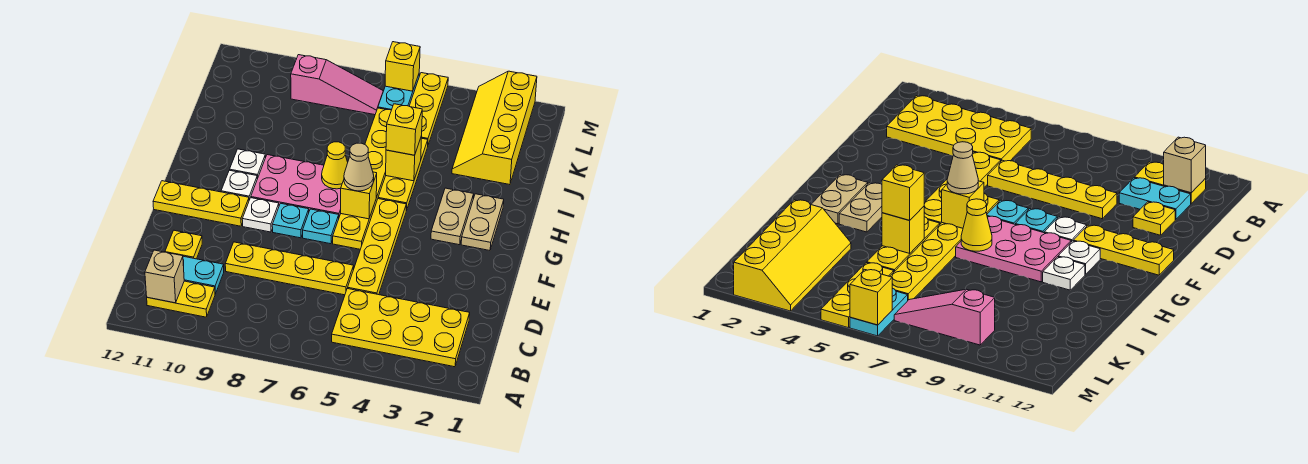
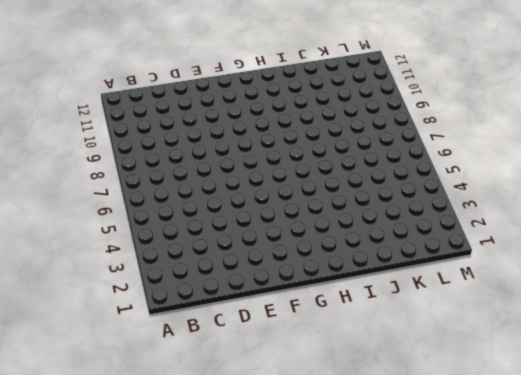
none -> yellow plate B2:C5 level 1
none -> yellow plate B10:B11 level 1
none -> cyan plate C10:C11 level 1

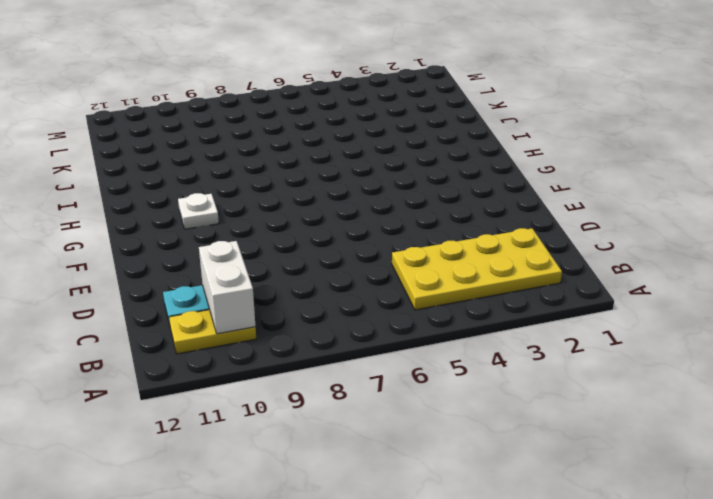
white brick B10:C10 level 2 -> none
none -> yellow plate D5:G5 level 1
none -> yellow plate D6:D9 level 1
none -> yellow plate D11 level 1

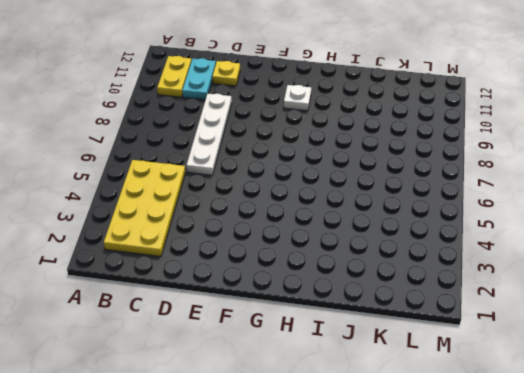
white plate D6:D9 level 1 -> yellow plate D6:D9 level 1
none -> yellow plate D5:G5 level 1
none -> yellow plate F6:K6 level 1
none -> cyan plate F7 level 1

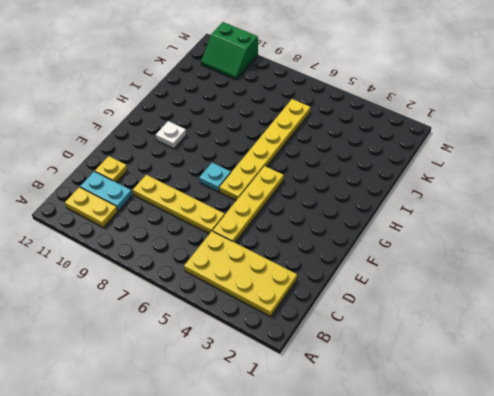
green slope L10:M11 level 1 top M -> none
none -> cyan plate F8 level 1
none -> white plate F9 level 1
none -> yellow plate F10:F12 level 1

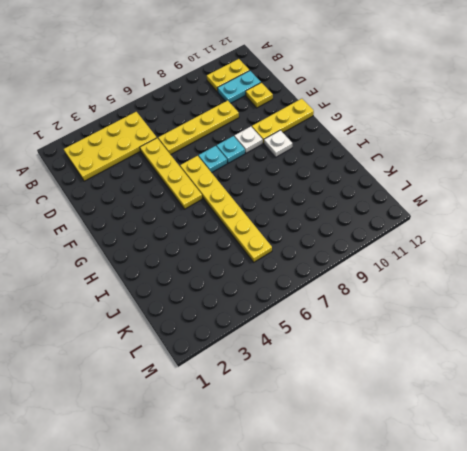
none -> tan plate G2:H2 level 1
none -> tan plate G3:H3 level 1
none -> pink plate G7:H9 level 1

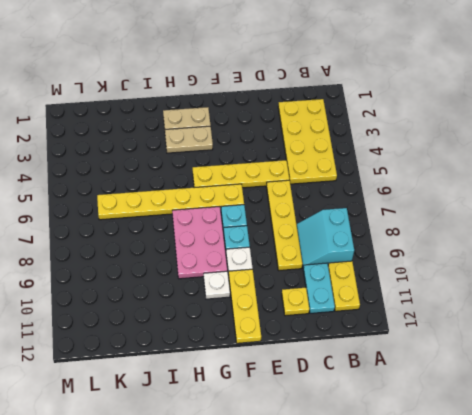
cyan slope B8:C9 level 1 top B -> none
none -> yellow plate H5:J5 level 1
none -> white plate H10 level 1
none -> yellow slope J2:M3 level 1 top 2

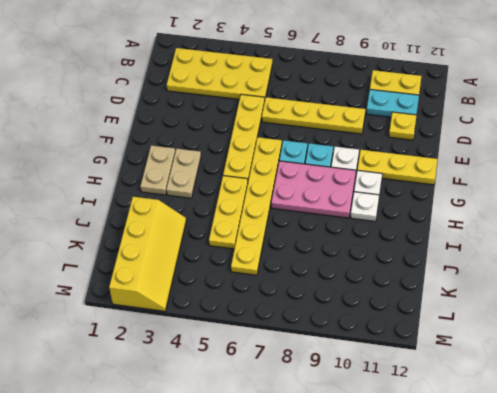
none -> yellow plate K5:M5 level 1
none -> cyan plate L6:M6 level 1
none -> pink slope L7:L9 level 1 top 9

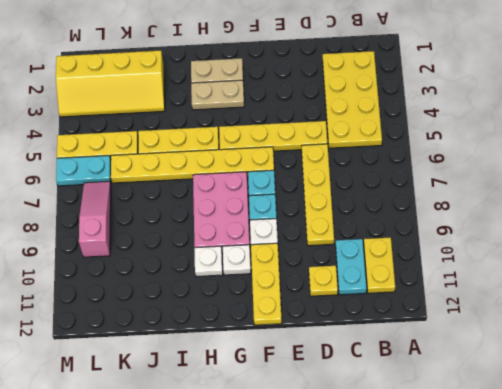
none -> tan brick B11 level 2
none -> yellow brick G6 level 2
none -> yellow cone H7 level 2

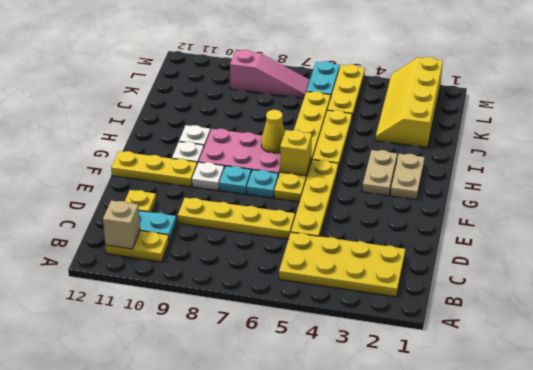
none -> yellow brick I5 level 2
none -> yellow brick M6 level 2
none -> tan cone G6 level 3

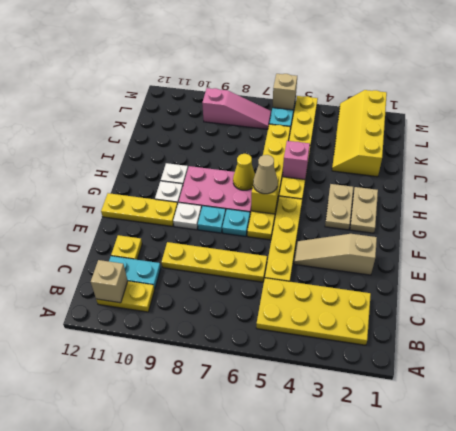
tan slope E2:E4 level 1 top 2 -> none
pink brick I5 level 2 -> yellow brick I5 level 2
tan brick M6 level 2 -> yellow brick M6 level 2
none -> yellow brick I5 level 3

